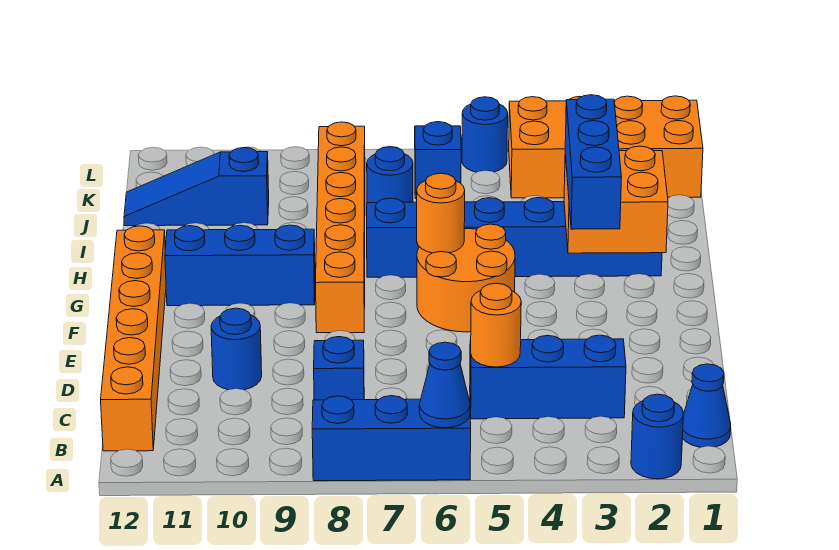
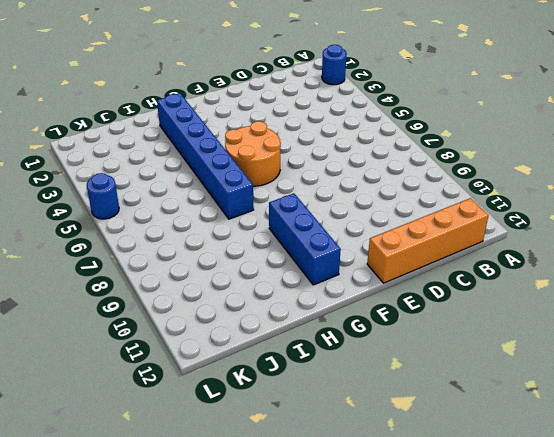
orange brick B12:E12 level 1 -> orange brick B12:G12 level 1
none -> blue brick A6:A8 level 1
none -> blue cone B1 level 1
none -> blue brick C3:C5 level 1

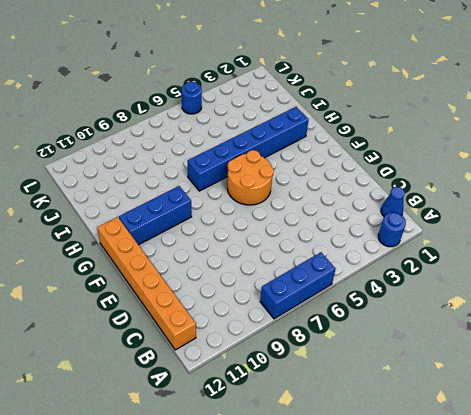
none -> blue brick C3:C5 level 1
none -> blue brick C8 level 1
none -> blue round brick D10 level 1

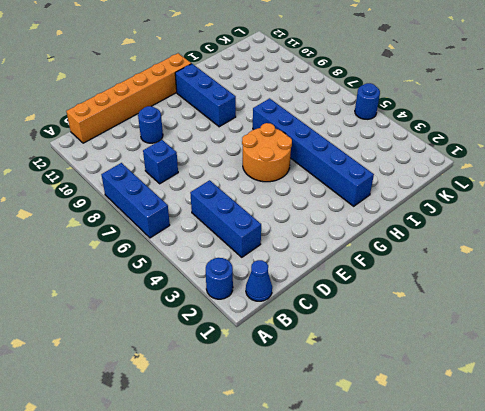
none -> orange brick F8:K8 level 1
none -> blue round brick J7 level 1
none -> blue slope J10:J12 level 1 top 10

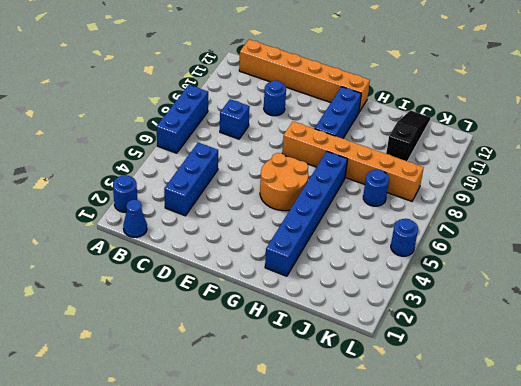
black slope J10:J12 level 1 top 10 -> blue slope J10:J12 level 1 top 10
none -> orange brick K1:L4 level 1
none -> blue brick K6 level 1
none -> blue cone A6 level 2

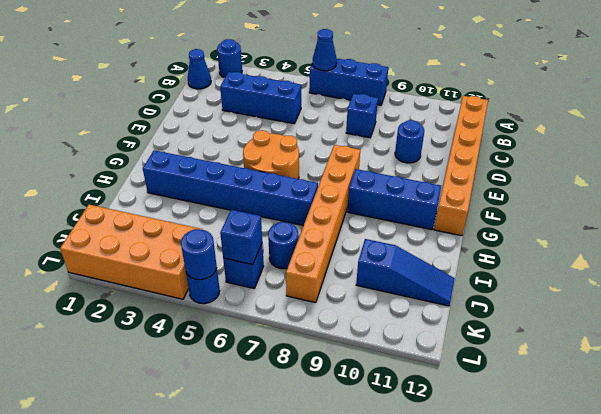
blue brick K6 level 2 -> none
blue round brick L5 level 2 -> none
none -> orange round brick C5 level 2
none -> orange brick G2:H3 level 2
none -> orange round brick G6 level 2

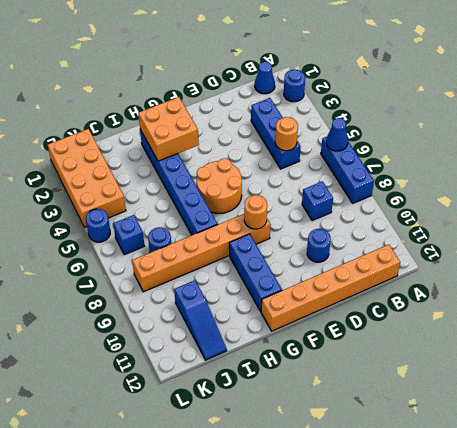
orange round brick F8 level 2 -> orange round brick G6 level 2
none -> blue brick F3:H3 level 3

